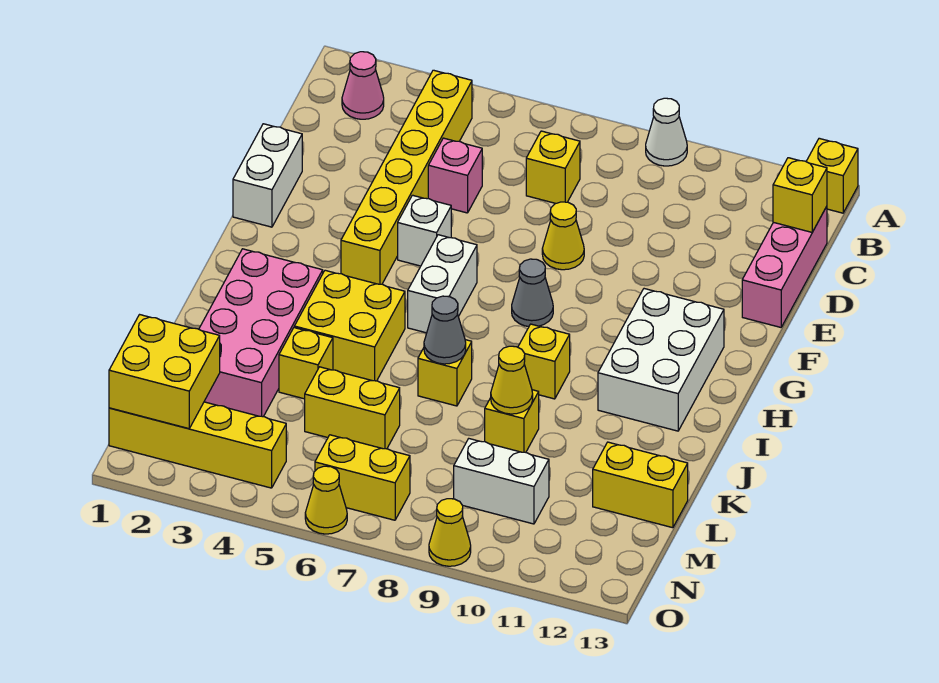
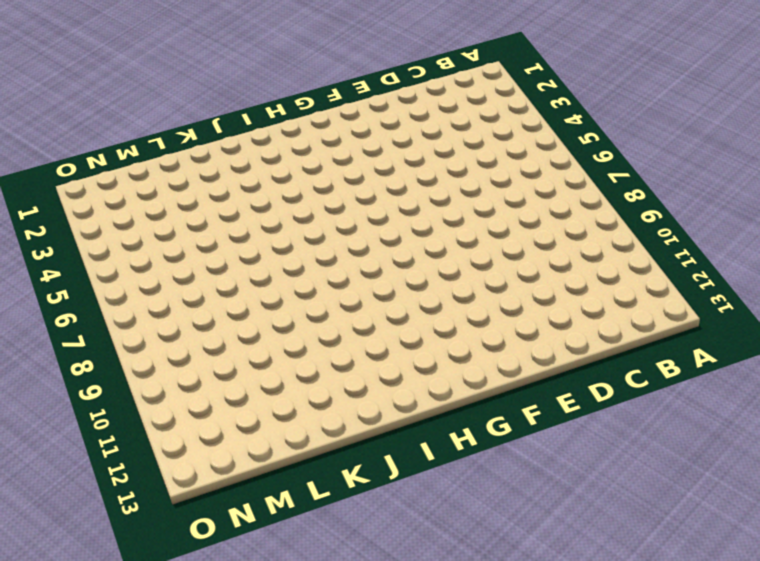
none -> white cone A9 level 1
none -> yellow brick A13 level 1
none -> pink cone B2 level 1
none -> yellow brick B4:G4 level 1

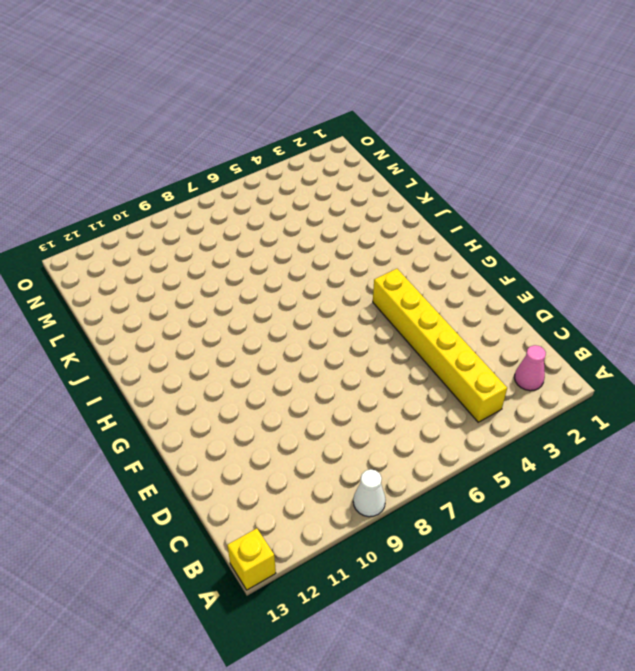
none -> yellow brick C7 level 1
none -> pink brick C13:E13 level 1
none -> pink brick D5 level 1
none -> white brick E1:F1 level 1

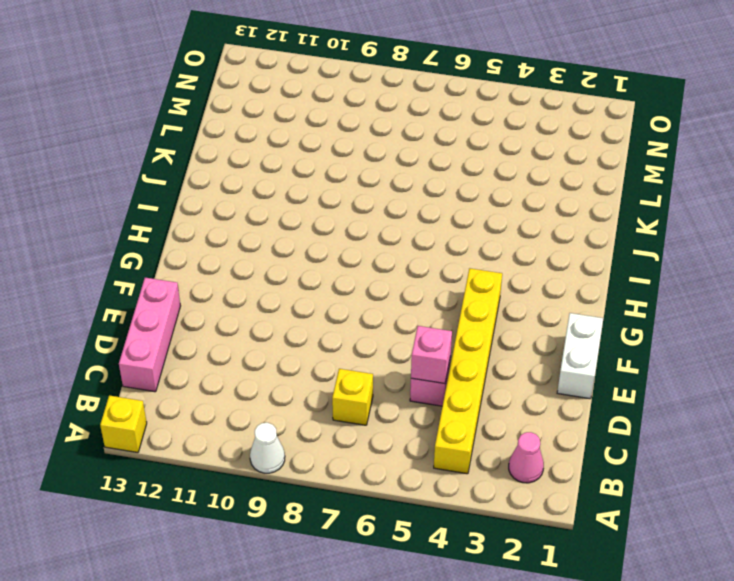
pink brick D5 level 2 -> none
none -> yellow cone E8 level 1
none -> white brick F5 level 1
none -> white brick G6:H6 level 1
none -> grey cone G8 level 1

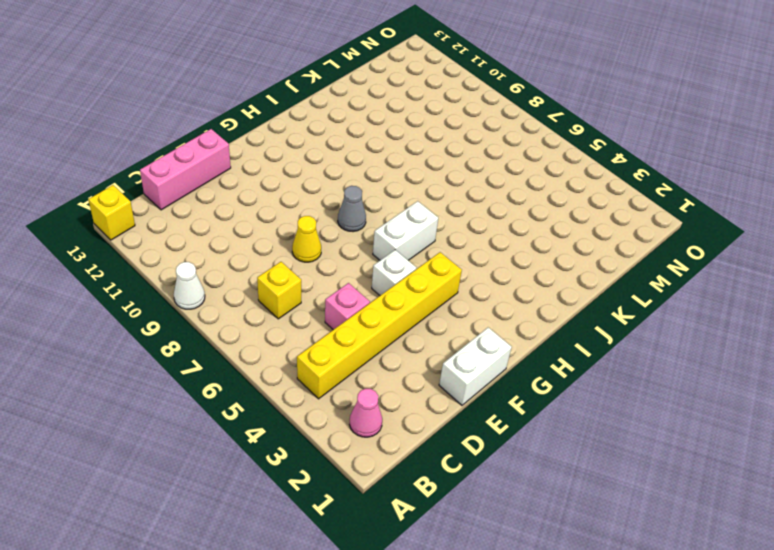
none -> white brick G11:I12 level 1
none -> pink brick I2:L3 level 1
none -> yellow brick I4:J5 level 1
none -> yellow brick I9 level 1

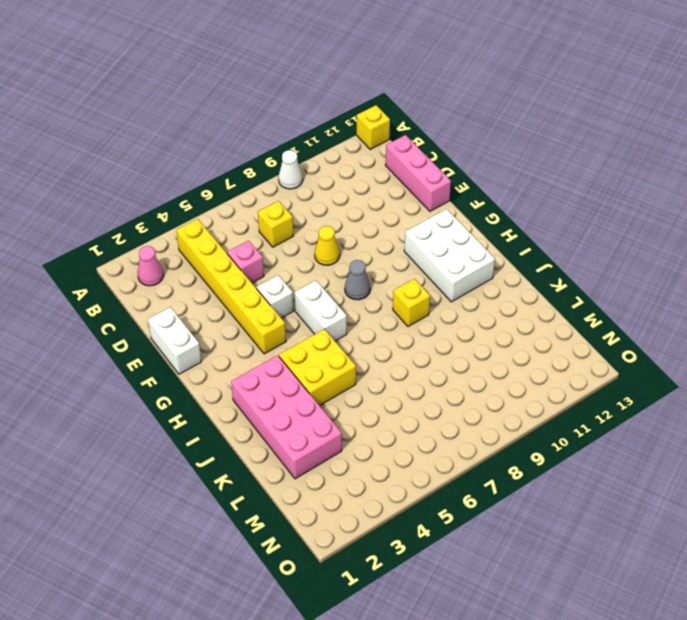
none -> yellow brick J7 level 1
none -> yellow brick K4 level 1
none -> yellow brick K9 level 1
none -> yellow brick L5:L6 level 1

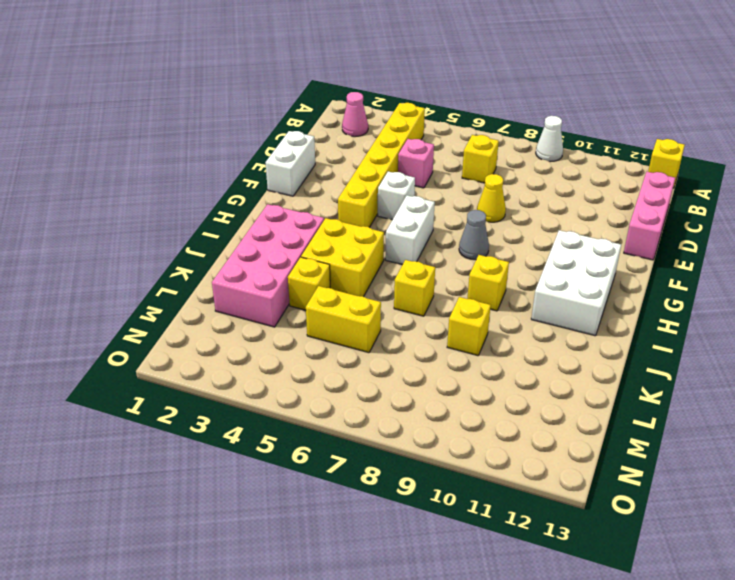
none -> yellow brick L12:L13 level 1
none -> white brick M9:M10 level 1
none -> yellow brick N1:N4 level 1
none -> yellow brick N6:N7 level 1

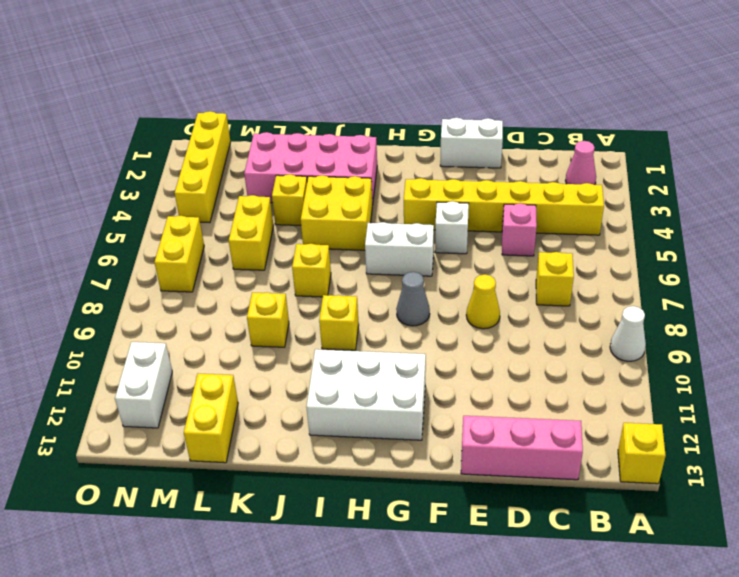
white brick N11:N12 level 1 -> white brick M9:M10 level 1
none -> yellow cone O6 level 1
none -> yellow cone O9 level 1
none -> yellow brick C13 level 2
none -> grey cone J7 level 2

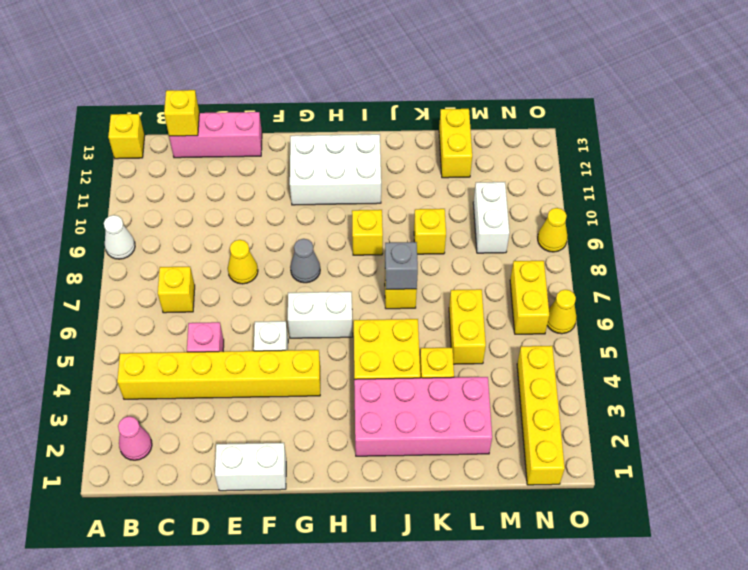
grey brick J7 level 2 -> grey cone J7 level 2
none -> yellow cone K9 level 2
none -> yellow brick M1:N2 level 2

